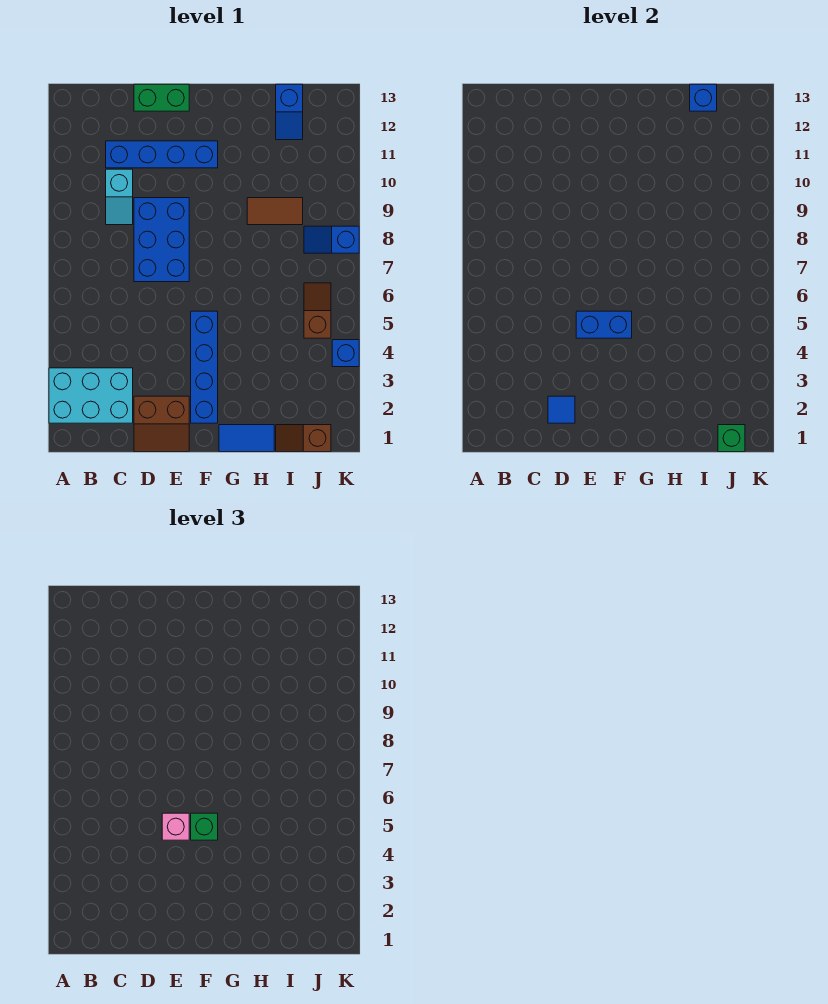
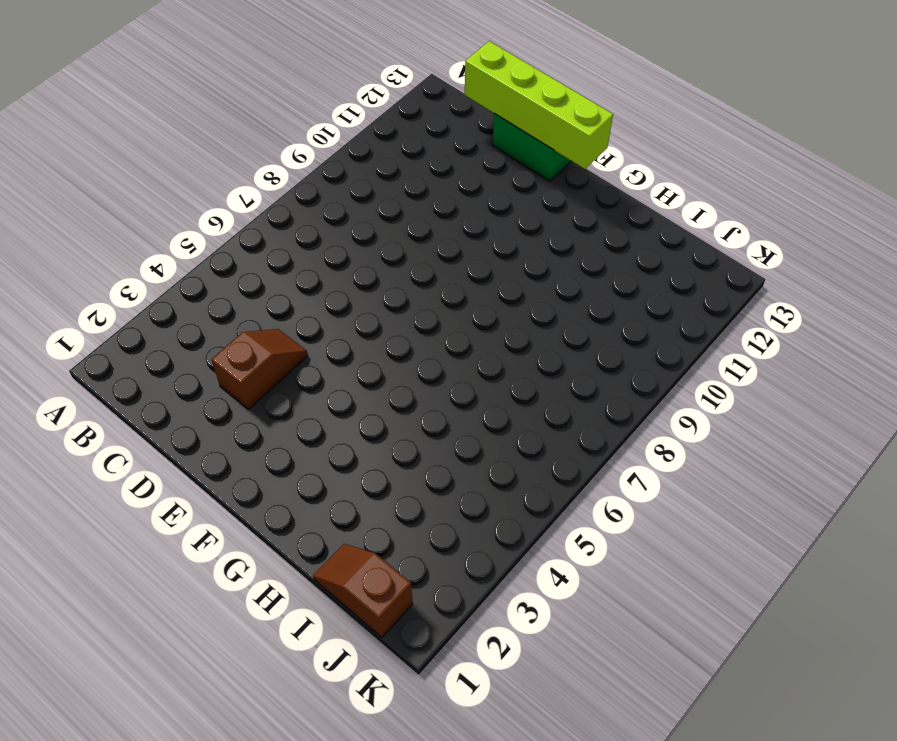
lime brick C13:F13 level 2 -> none
brown slope D3:D4 level 1 top 3 -> brown slope J5:J6 level 1 top 5
none -> cyan brick A2:C3 level 1
none -> cyan slope C9:C10 level 1 top 10
none -> blue brick C11:F11 level 1

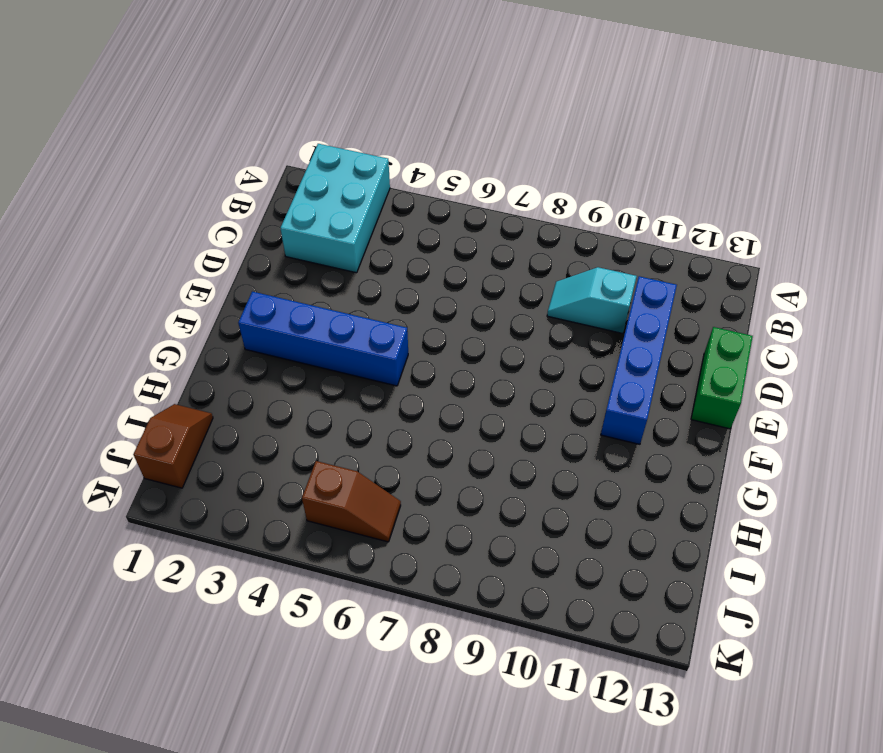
none -> brown slope D1:E2 level 1 top 2
none -> blue brick D7:E9 level 1
none -> blue tile G1:H1 level 1

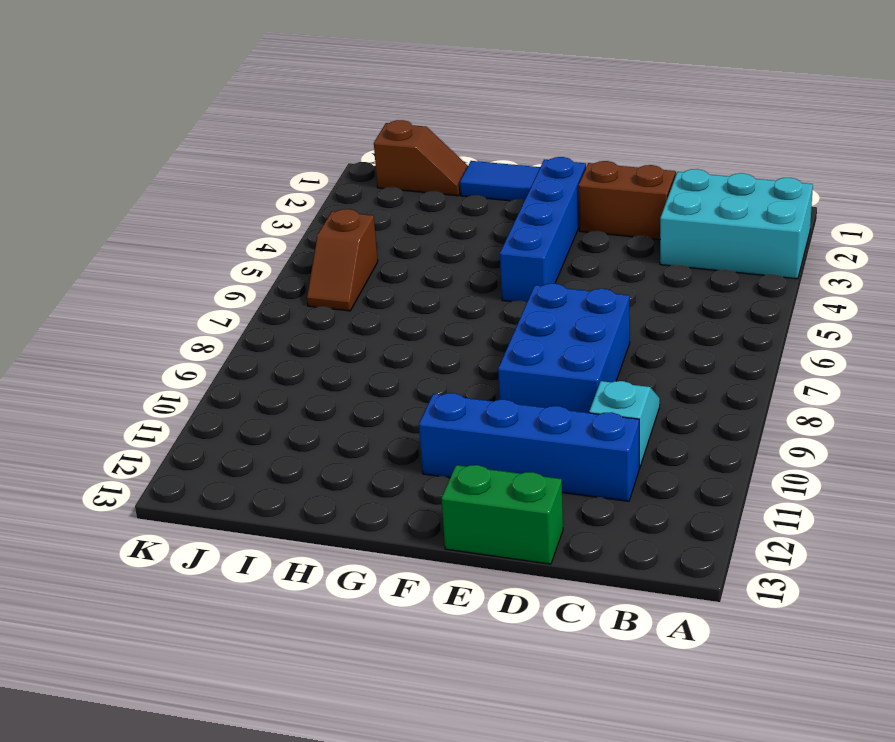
none -> brown tile H9:I9 level 1
none -> blue slope I12:I13 level 1 top 13
none -> blue slope J8:K8 level 1 top K

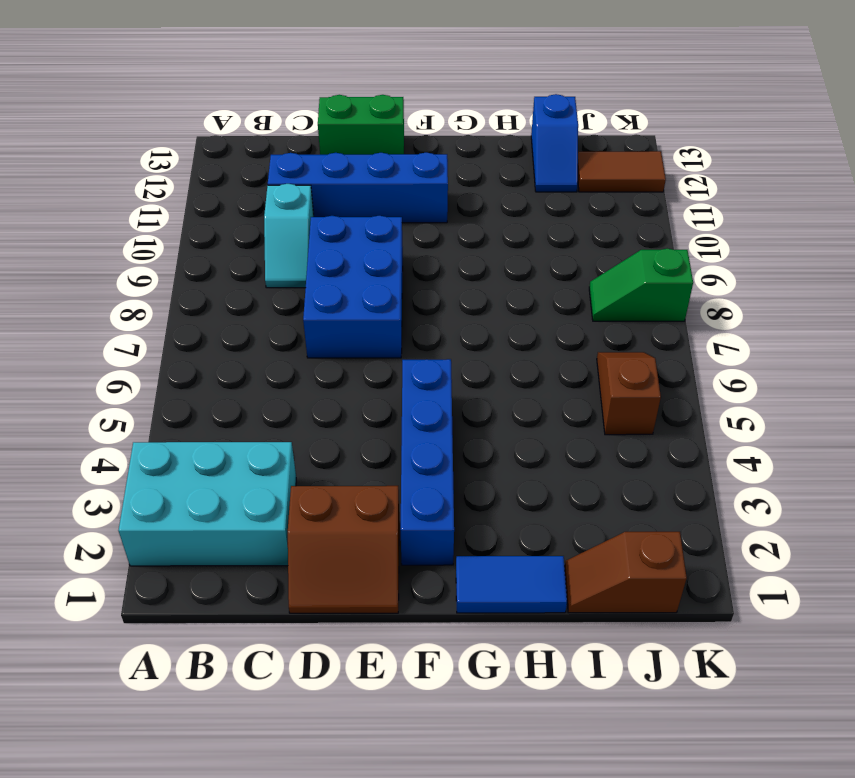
green slope J8:K8 level 1 top K -> blue slope J8:K8 level 1 top K
brown tile J12:K12 level 1 -> brown tile H9:I9 level 1
none -> blue brick K4 level 1
none -> blue tile D2 level 2
none -> blue brick E5:F5 level 2

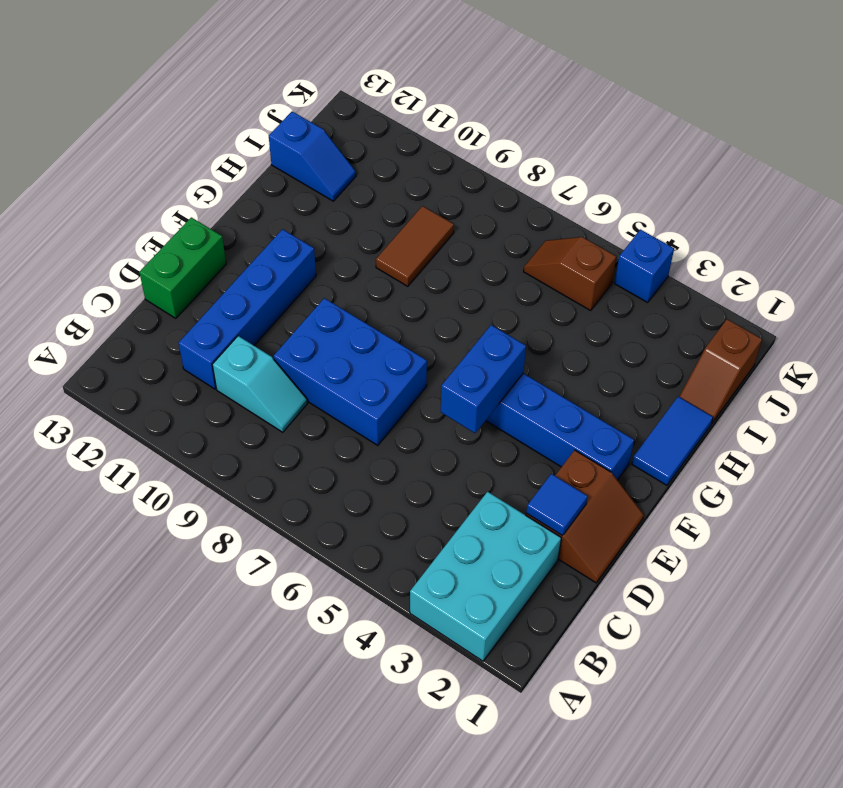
none -> blue slope J8:K8 level 1 top K
none -> blue brick I13 level 2
none -> green brick J1 level 2

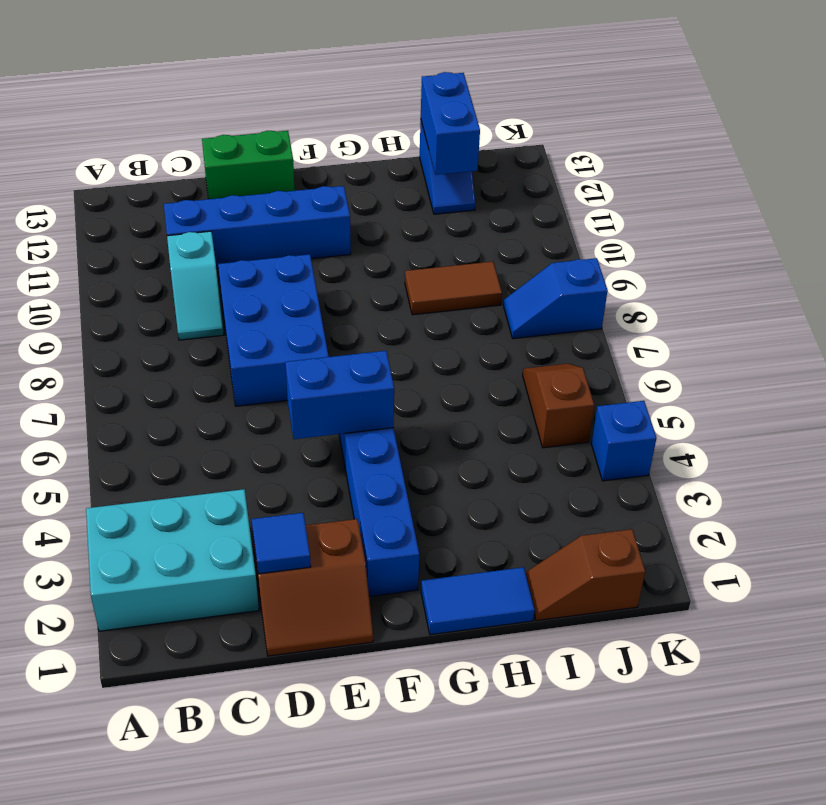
blue brick I12:I13 level 2 -> blue brick I13 level 2
none -> green brick J1 level 2
none -> pink brick E5 level 3
none -> green brick F5 level 3

